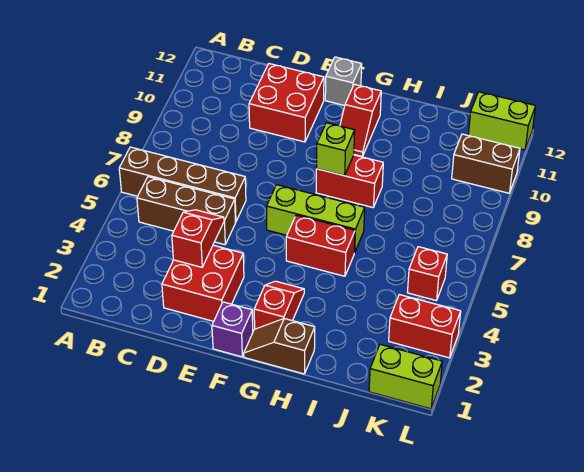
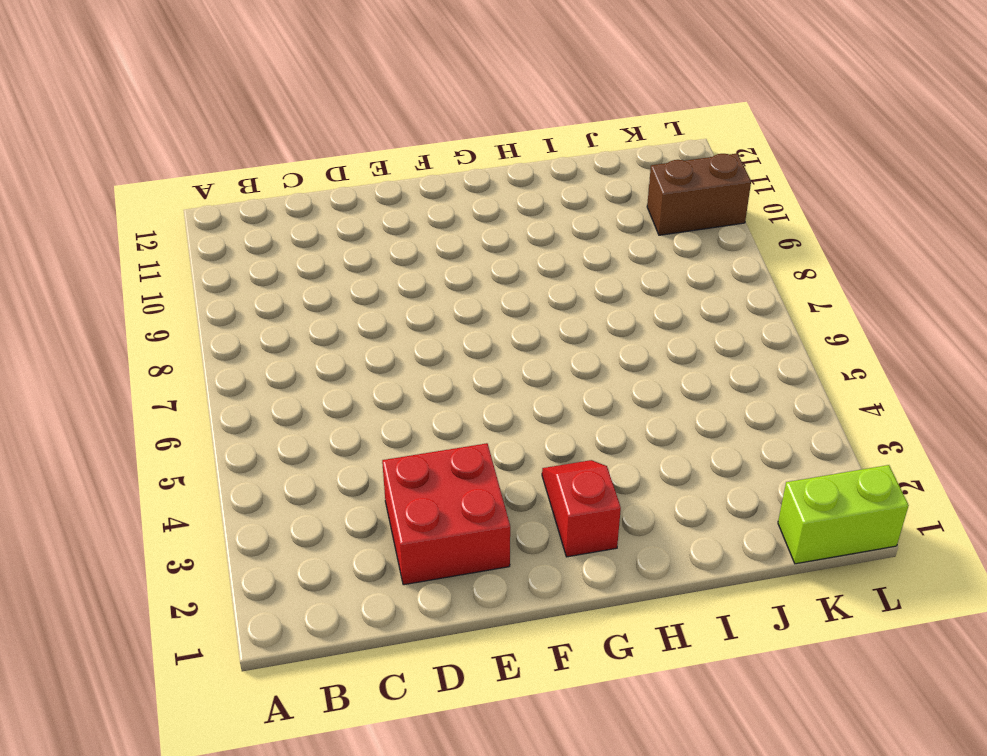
none -> brown brick A6:D6 level 1
none -> brown brick B5:D5 level 1
none -> red brick D10:E11 level 1

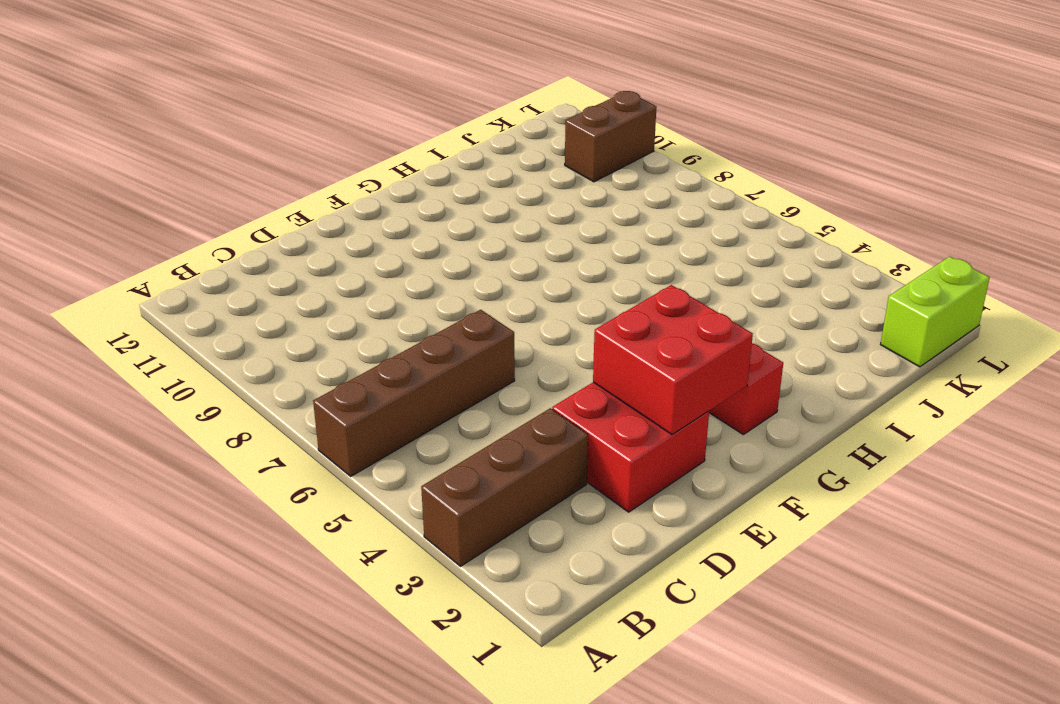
brown brick A3:C3 level 1 -> brown brick B5:D5 level 1
red brick E2:F3 level 2 -> red brick D10:E11 level 1
none -> purple brick F1 level 1
none -> lime brick F6:H6 level 1
none -> grey brick F12 level 1

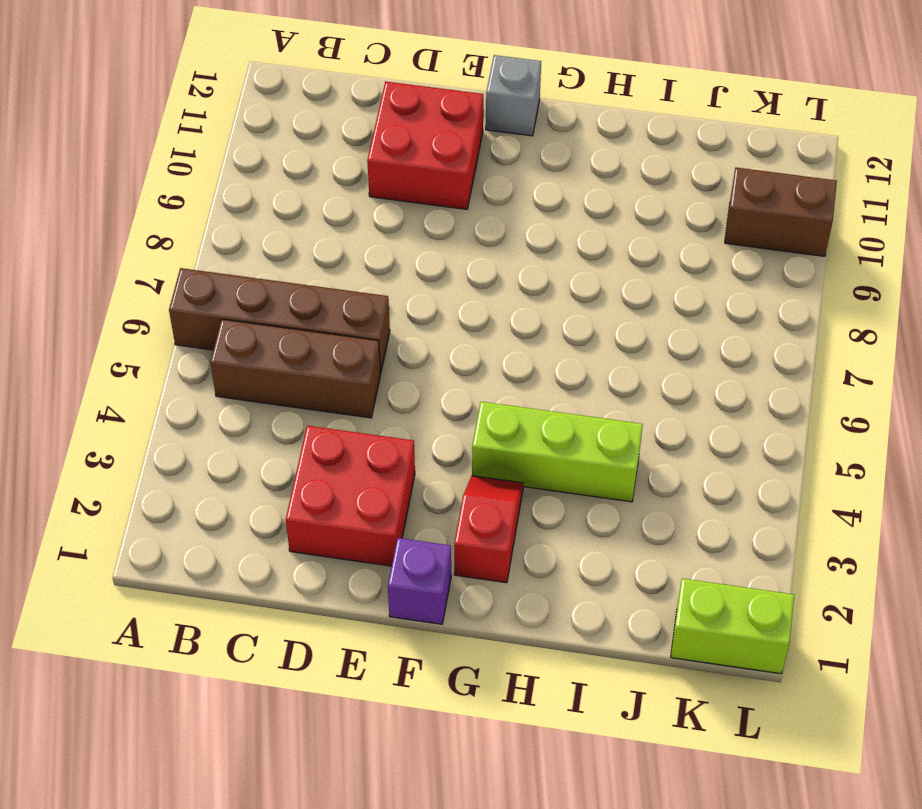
lime brick G4:I4 level 1 -> lime brick F6:H6 level 1
none -> brown slope G1:H1 level 1 top H
none -> red brick G5:H5 level 1
none -> red brick G8:H8 level 1

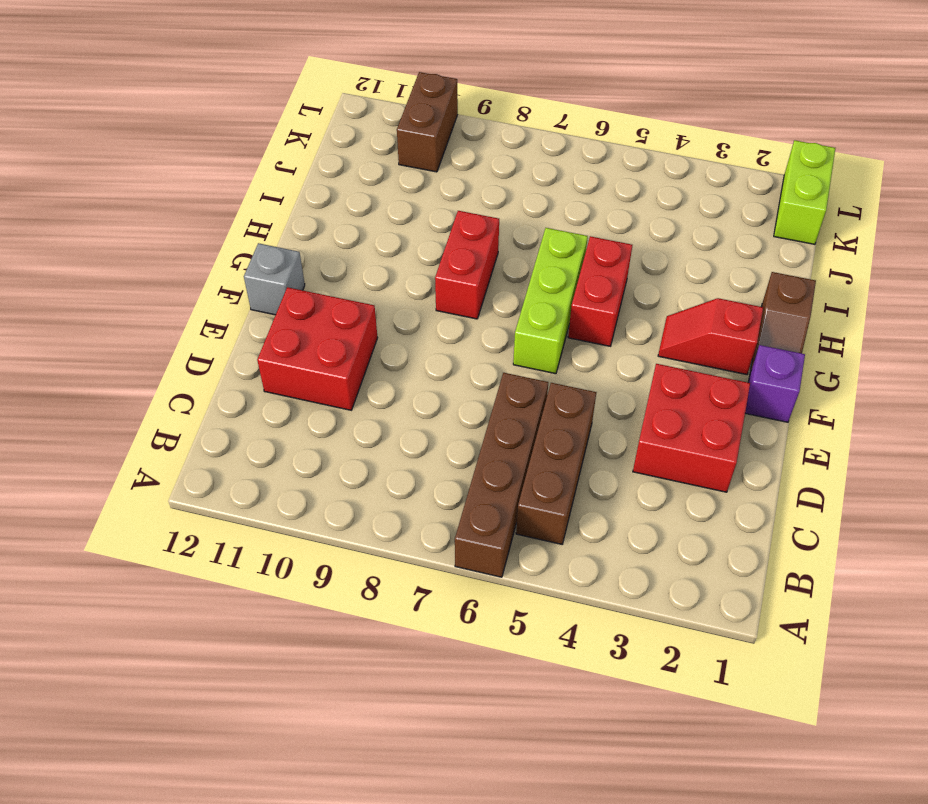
none -> red slope G10:G11 level 1 top 11
none -> red brick K3:L3 level 1
none -> red brick K5 level 1

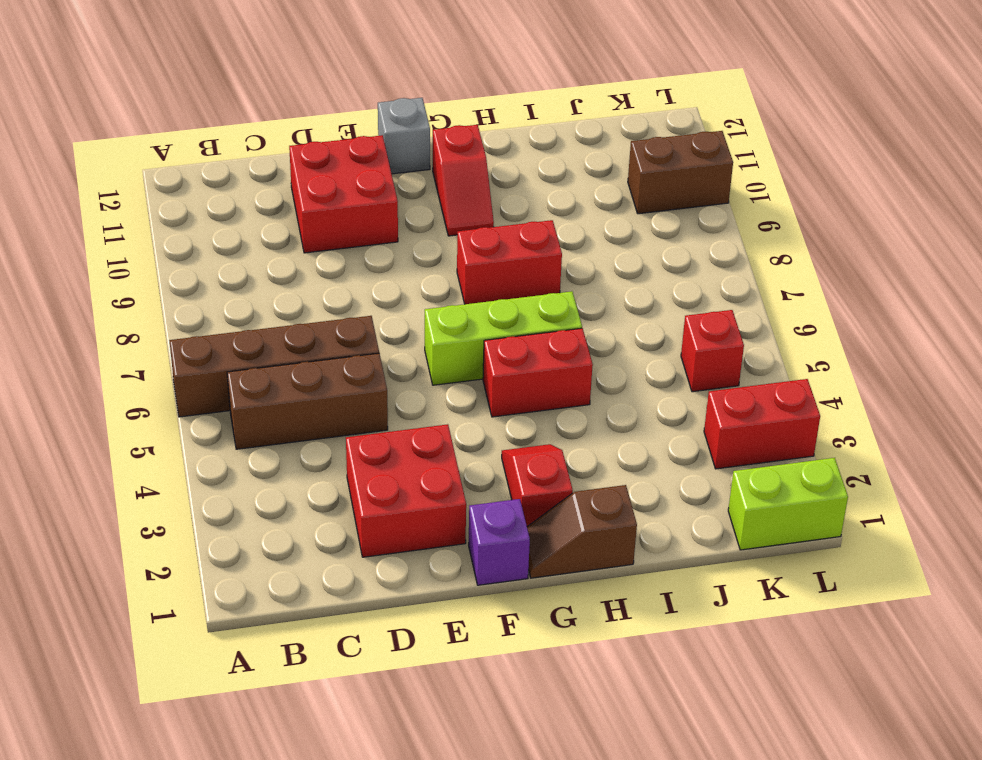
none -> lime brick K12:L12 level 1
none -> red slope D3:D4 level 2 top 3
none -> lime brick G8 level 2

